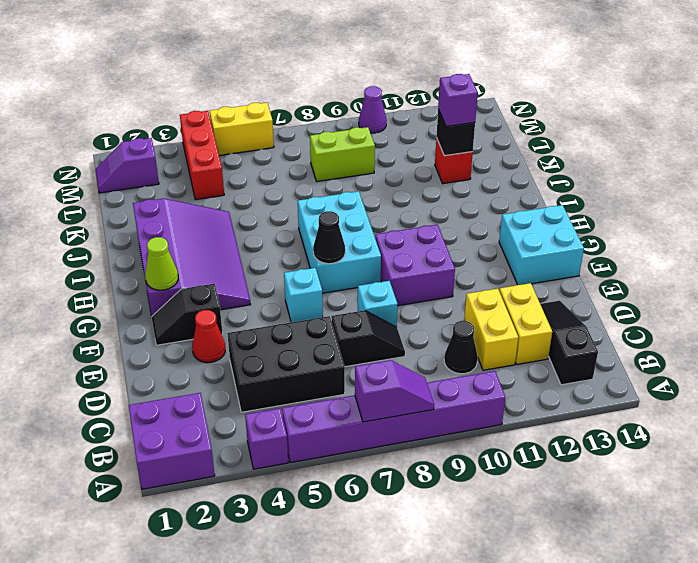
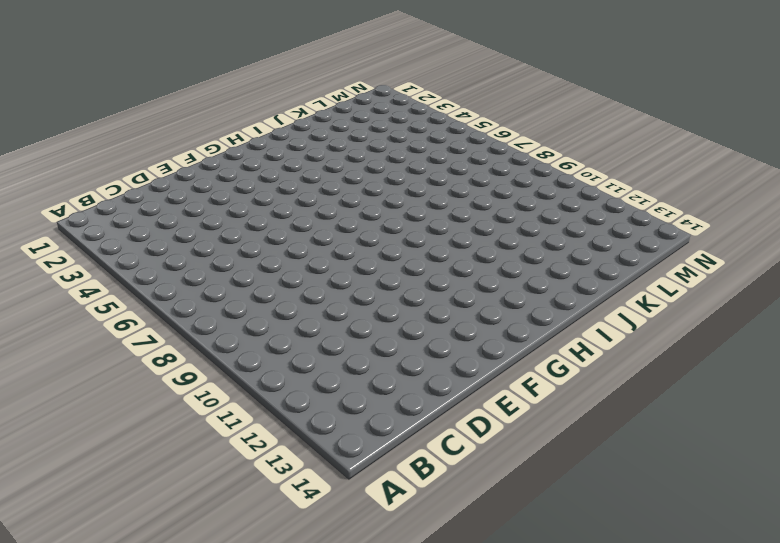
none -> purple brick A1:B2 level 1
none -> purple brick A4 level 1
none -> purple brick A5:A10 level 1

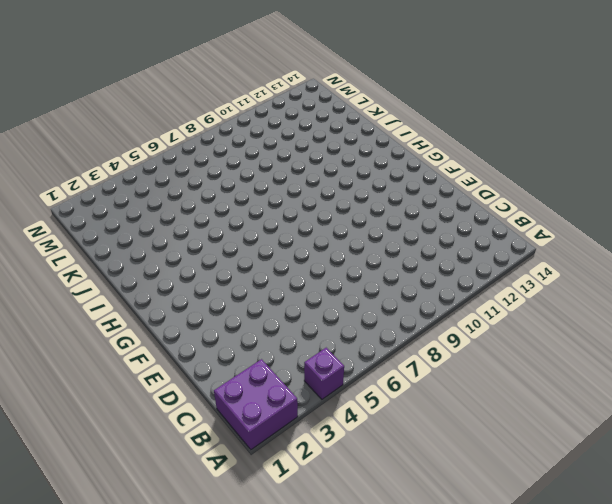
none -> purple brick A5:A10 level 1
none -> black slope B13:D13 level 1 top B
none -> black brick C4:D6 level 1

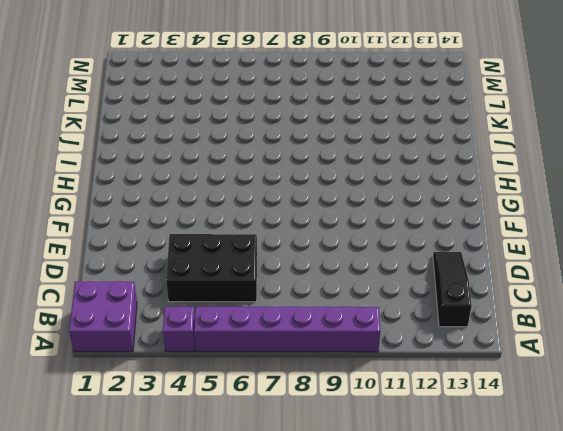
none -> black cone C10 level 1
none -> yellow brick C11:D11 level 1
none -> yellow brick C12:D12 level 1

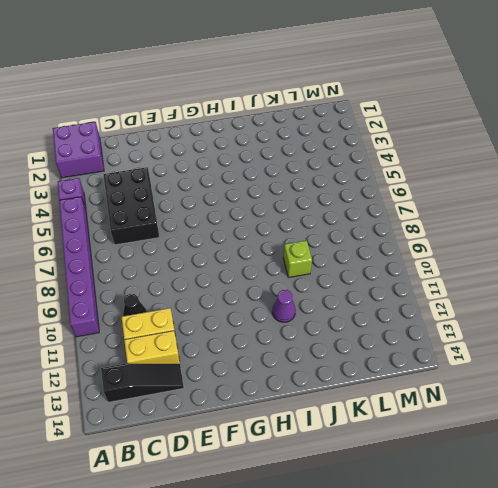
purple cone I11 level 1 -> purple cone N10 level 1
lime brick J9 level 1 -> none
none -> black slope D7:D8 level 1 top 7
none -> red cone E3 level 1
none -> cyan brick E8 level 1

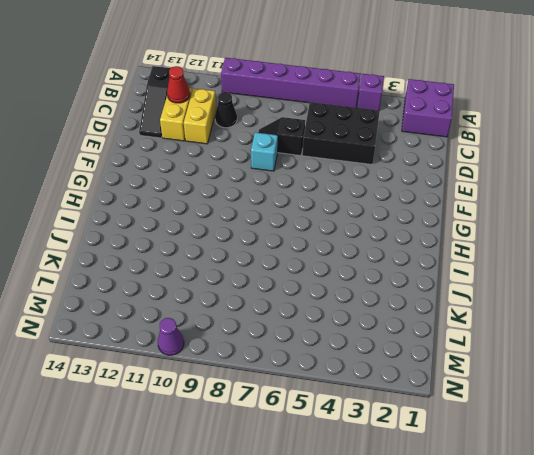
red cone C12 level 2 -> red cone E3 level 1
none -> black slope F2:F3 level 1 top 3
none -> cyan brick F6 level 1
none -> purple brick F9:G10 level 1

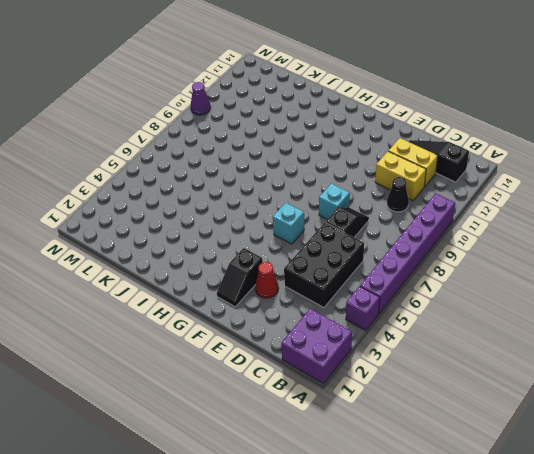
none -> purple brick F9:G10 level 1
none -> cyan brick F13:G14 level 1
none -> purple slope G2:J4 level 1 top 2

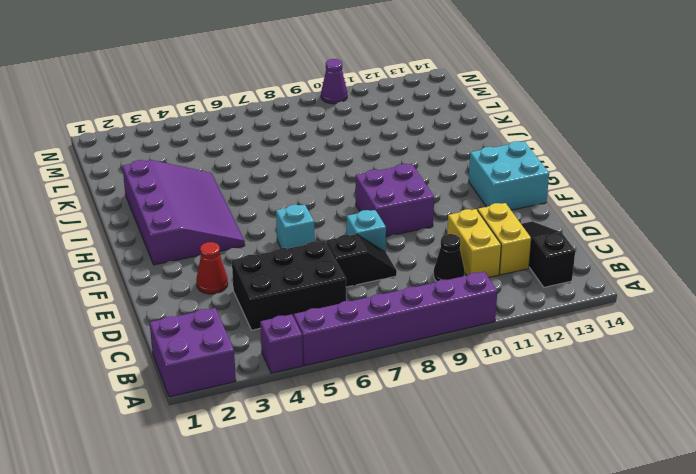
none -> black slope F2:F3 level 1 top 3
none -> cyan brick G7:I8 level 1
none -> red brick K12 level 1

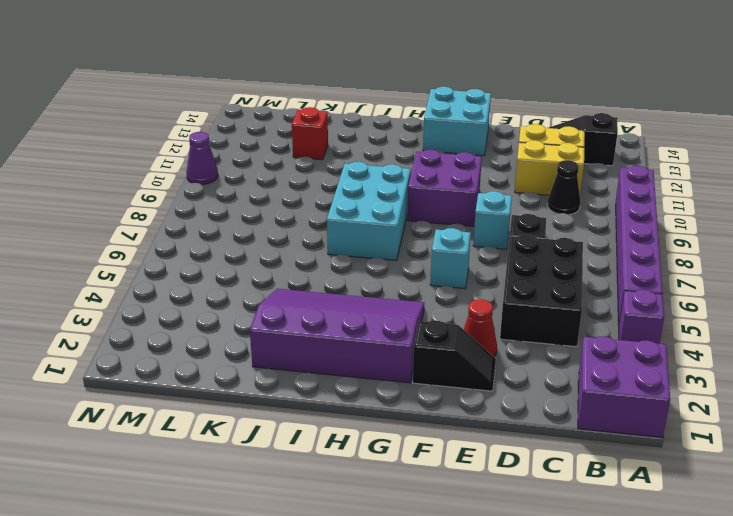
black slope E2:F2 level 1 top F -> black slope F2:F3 level 1 top 3
cyan brick H7:I9 level 1 -> cyan brick G7:I8 level 1
none -> red brick L4:N4 level 1
none -> lime brick L8:L9 level 1
none -> purple slope M1:M2 level 1 top 2

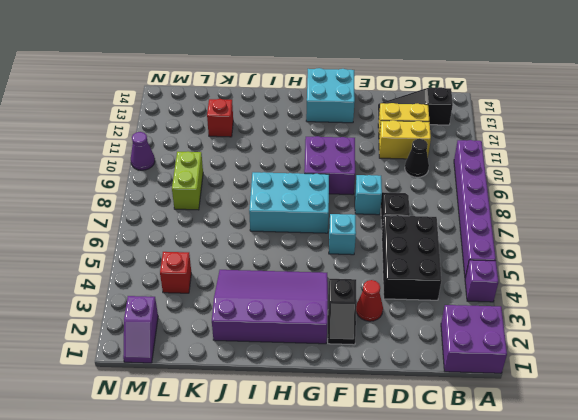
red brick L4 level 1 -> red brick L4:N4 level 1
none -> yellow brick N5:N6 level 1
none -> purple slope A7:A8 level 2 top 7
none -> lime cone G2 level 2

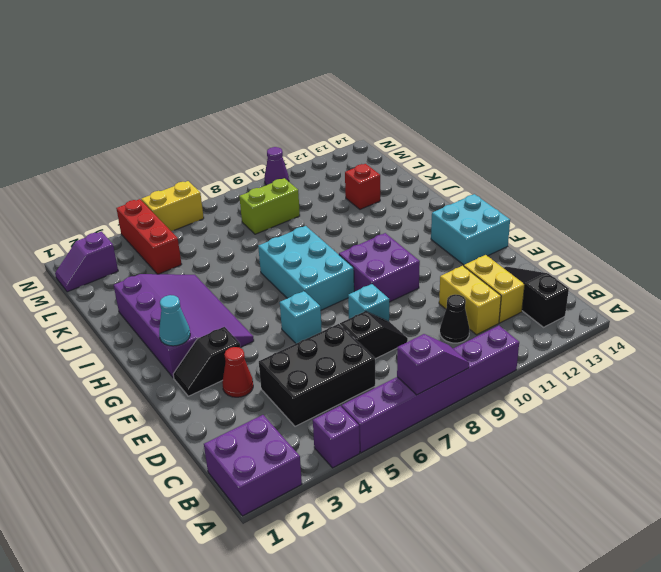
cyan cone G2 level 2 -> lime cone G2 level 2
none -> black cone G7 level 2
none -> black brick K12 level 2
none -> purple brick K12 level 3

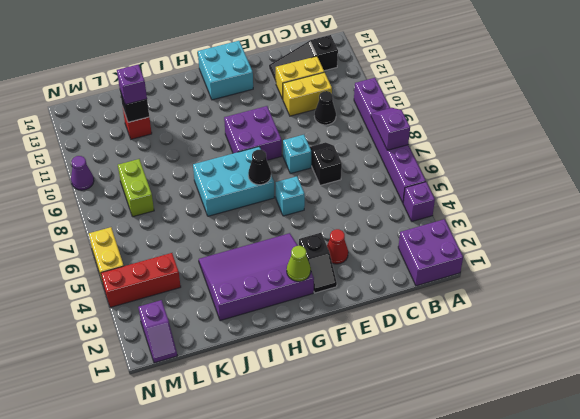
none -> black brick C4:D6 level 1

